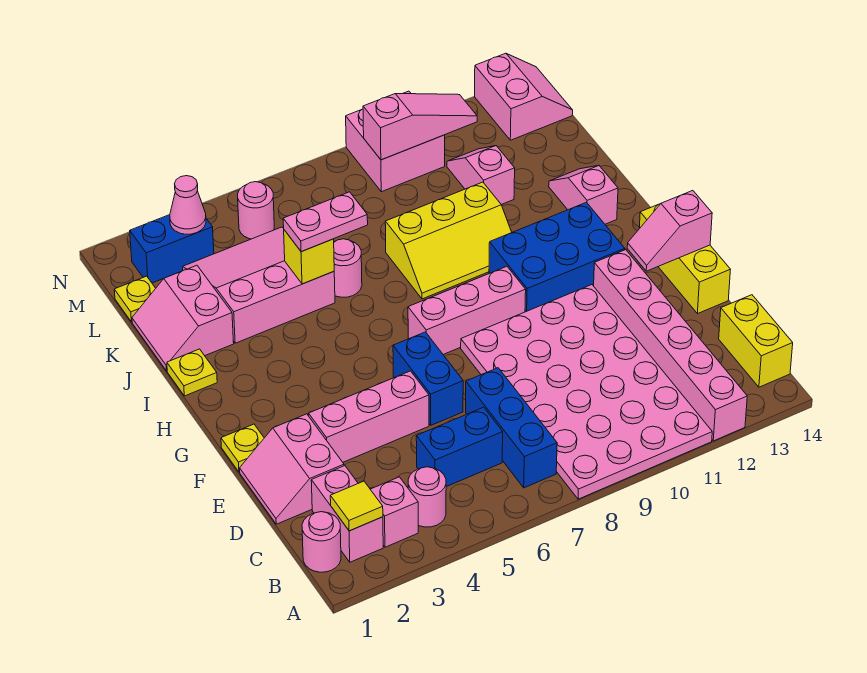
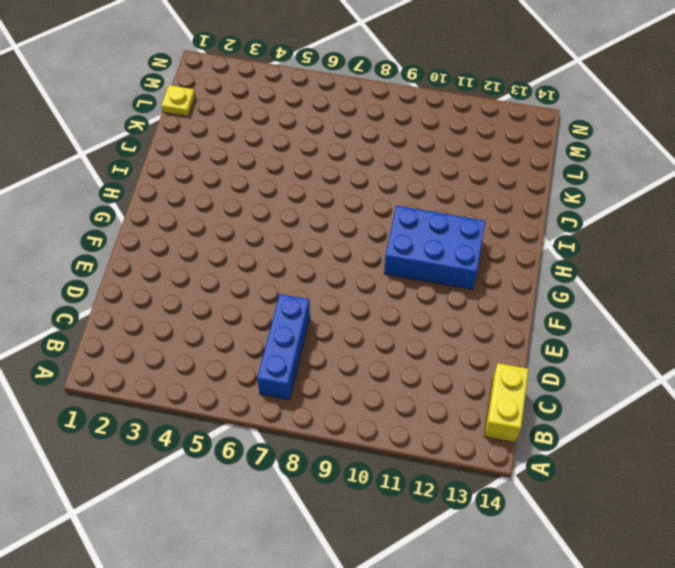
none -> pink plate A8:F11 level 1
none -> pink brick A12:F12 level 1
none -> pink round brick B1 level 1
none -> pink brick B2:C2 level 1

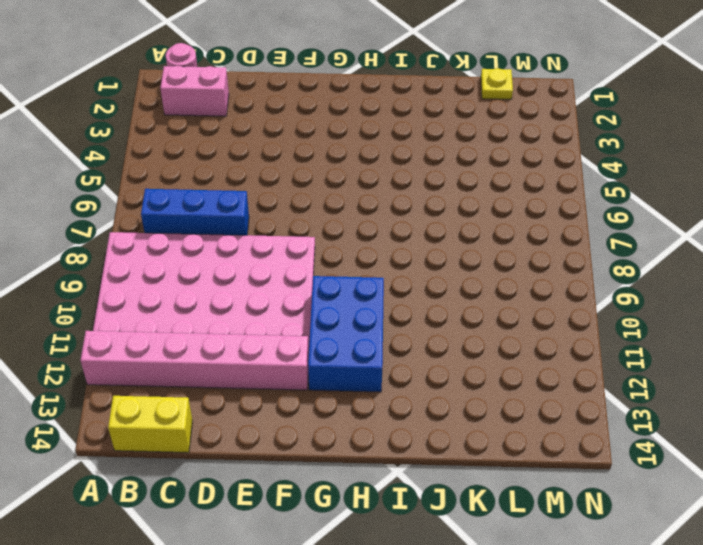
none -> pink brick B3 level 1
none -> pink round brick B4 level 1
none -> blue brick C5:C6 level 1
none -> pink slope D1:E2 level 1 top 2

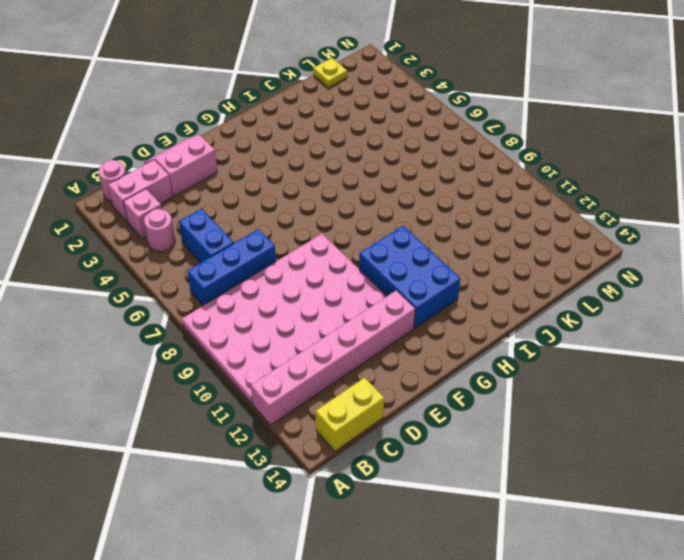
none -> pink brick E3:E5 level 1
none -> blue brick E6:F6 level 1
none -> yellow brick E14:G14 level 1
none -> yellow plate F1 level 1

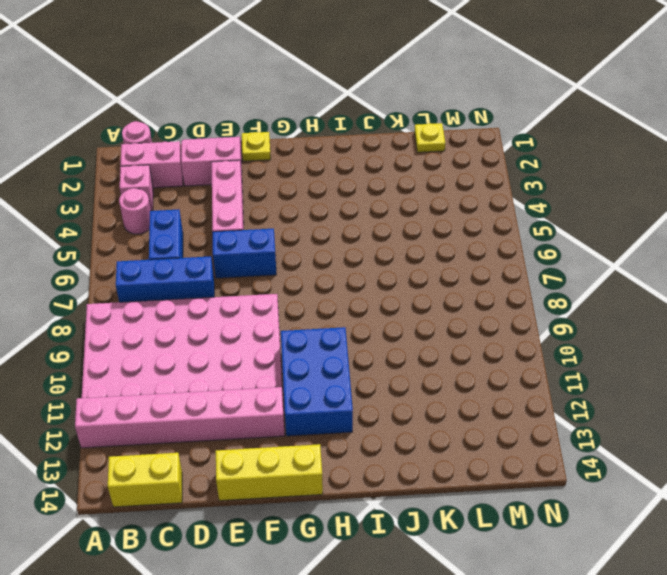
none -> pink brick G7:G9 level 1
none -> yellow plate I1 level 1
none -> yellow slope I8:J10 level 1 top J
none -> pink slope I13:J13 level 1 top I

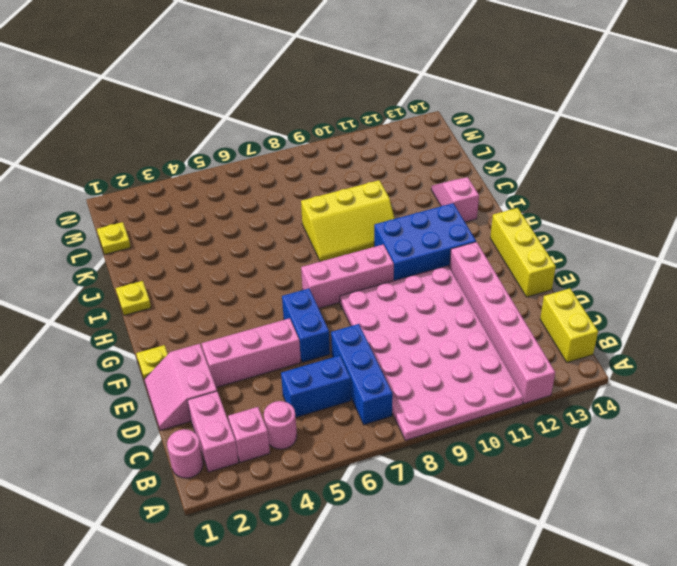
none -> pink slope J1:K2 level 1 top 2
none -> pink slope J3:L5 level 1 top J
none -> pink round brick J6 level 1
none -> pink slope K11:L11 level 1 top K

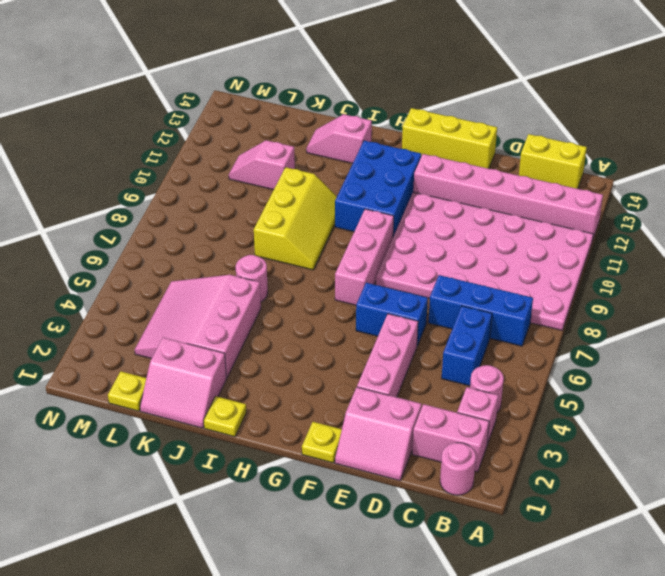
none -> blue brick M2:M3 level 1
none -> pink round brick M5 level 1
none -> pink brick M9:N10 level 1
none -> pink slope M13:N14 level 1 top 13

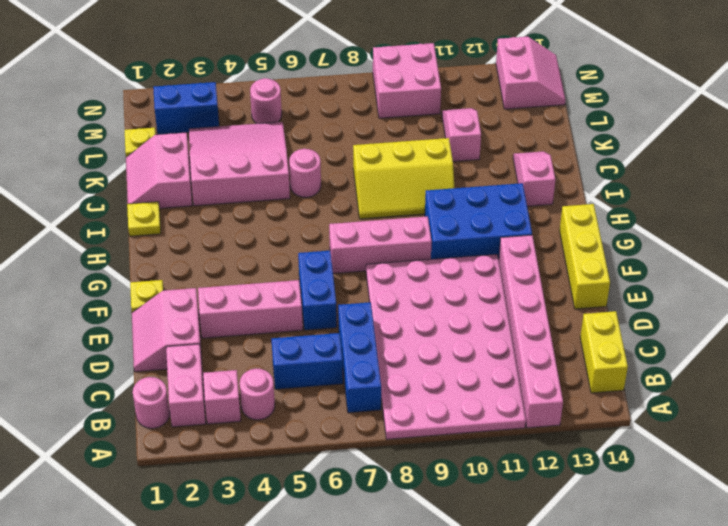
none -> yellow tile B2 level 2
none -> pink slope F13:F14 level 2 top 14
none -> yellow brick J5 level 2
none -> pink cone M3 level 2

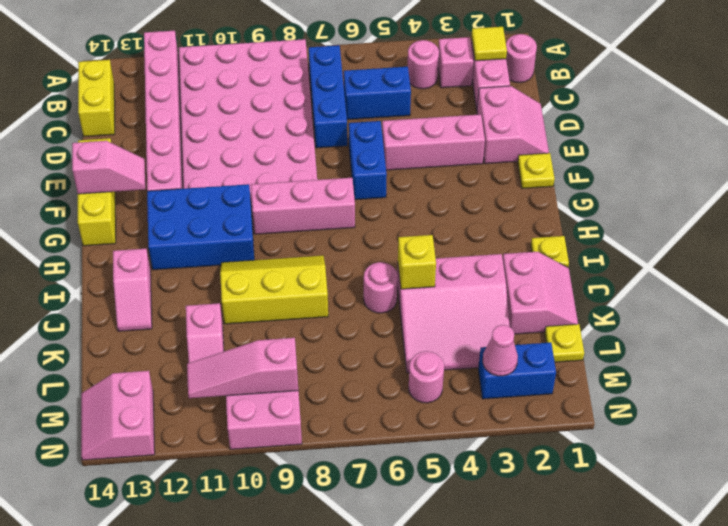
none -> pink plate J5:J6 level 3

